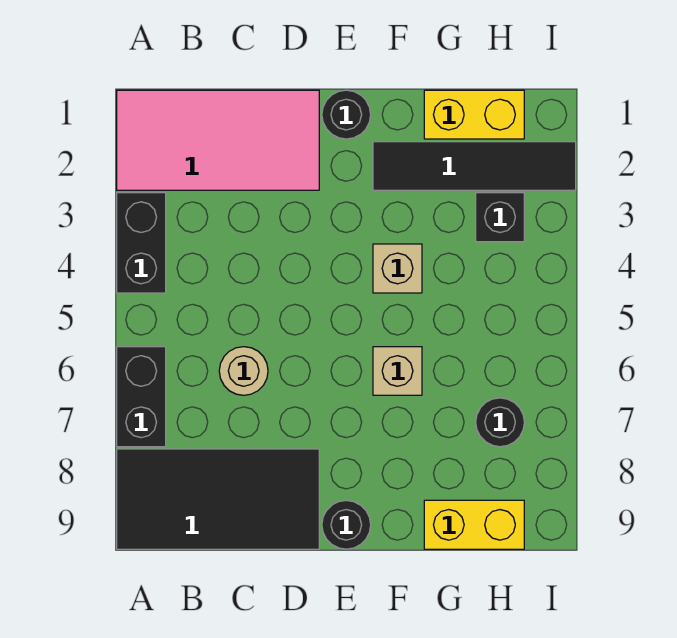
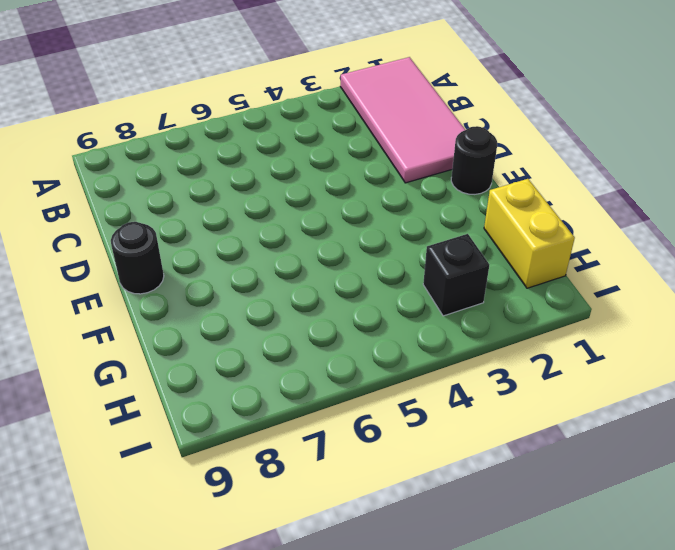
none -> black brick A3:A4 level 1
none -> black brick A6:A7 level 1
none -> black tile A8:D9 level 1

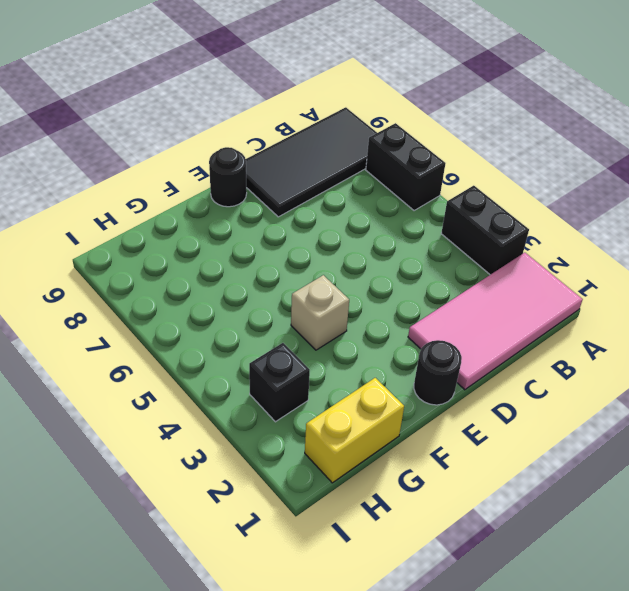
none -> tan round brick C6 level 1
none -> black tile F2:I2 level 1
none -> tan brick F6 level 1

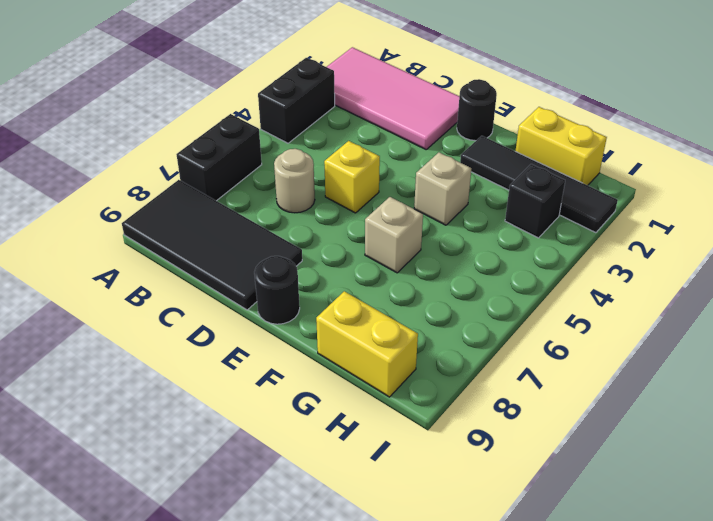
yellow brick D5 level 1 -> none
none -> black round brick H7 level 1

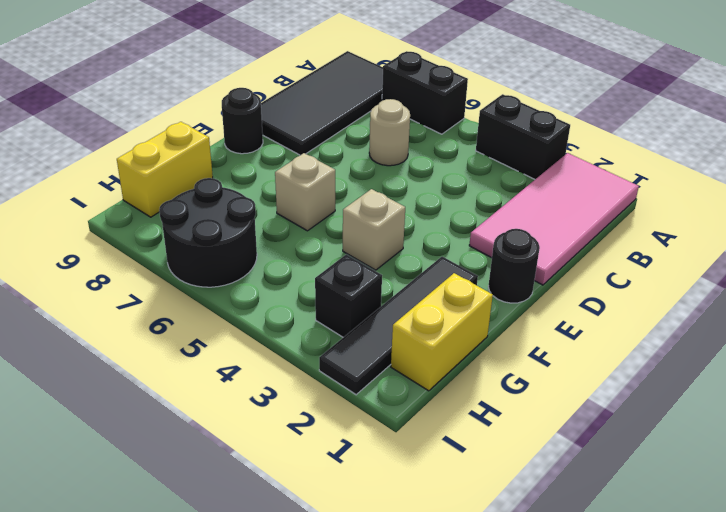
black round brick H6:I7 level 1 -> black round brick H7 level 1

